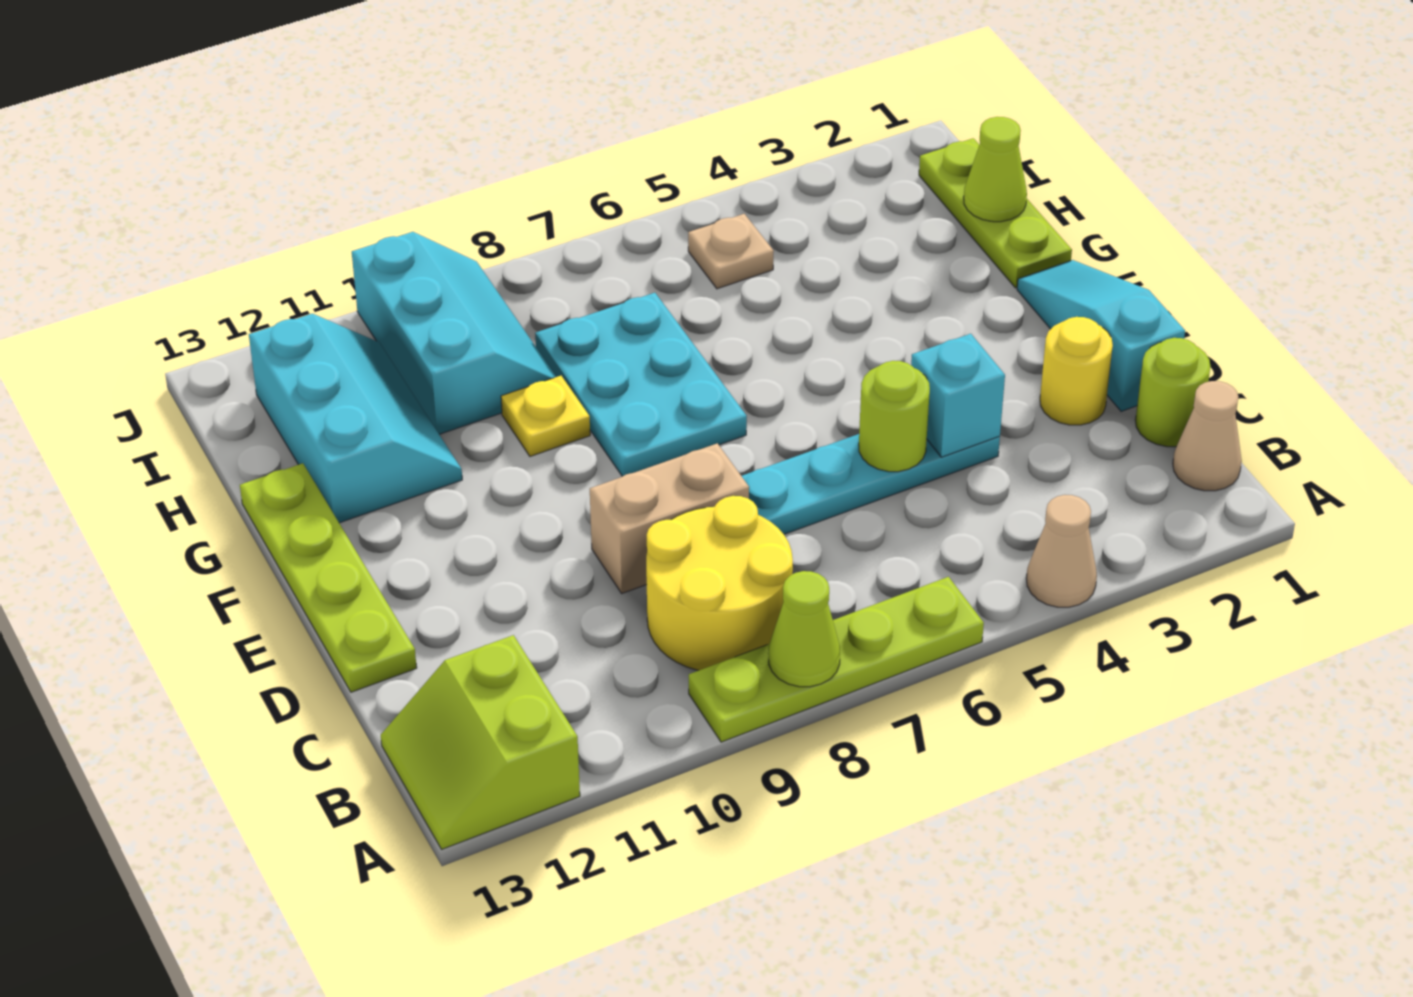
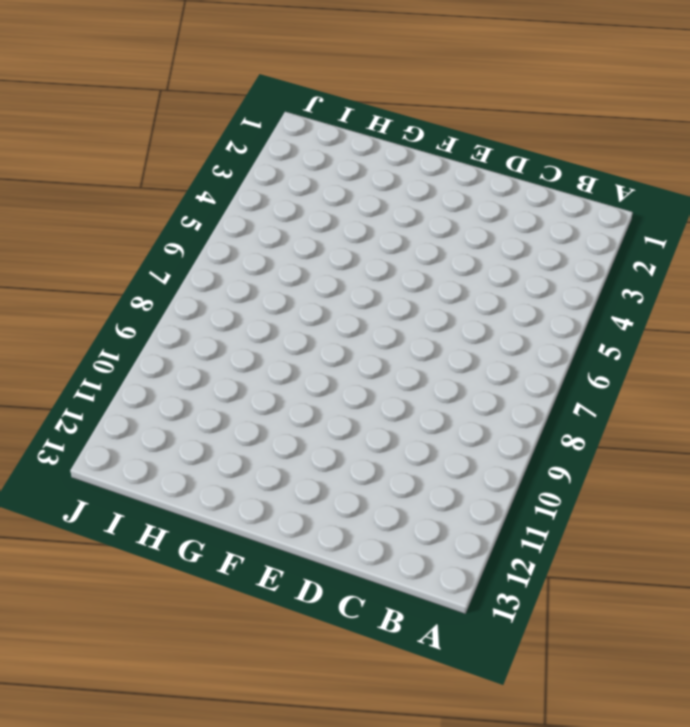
none -> tan cone A4 level 1
none -> lime plate A6:A9 level 1
none -> lime slope A12:B13 level 1 top 12

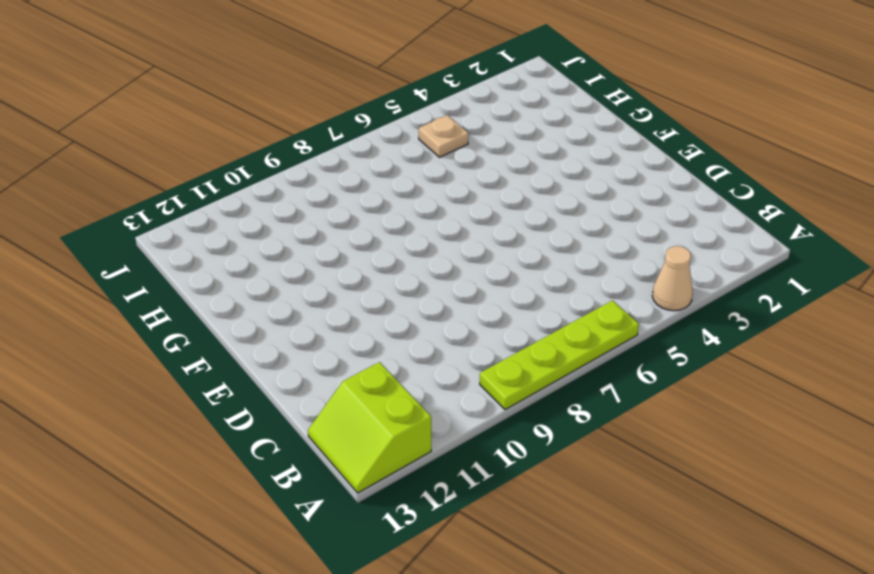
none -> tan cone B1 level 1
none -> yellow round brick B8:C9 level 1
none -> lime round brick C1 level 1

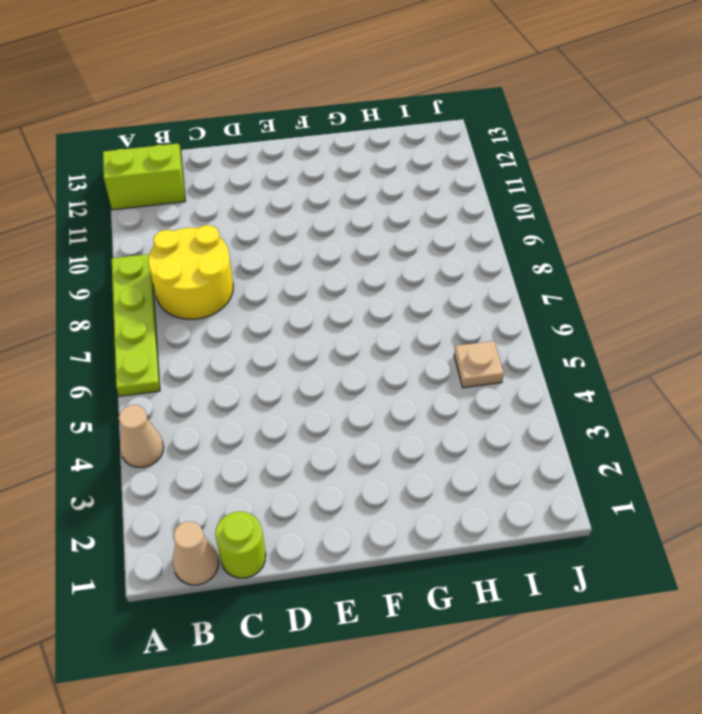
none -> cyan slope D1:F1 level 1 top D
none -> yellow round brick D2 level 1
none -> cyan plate D4:D7 level 1

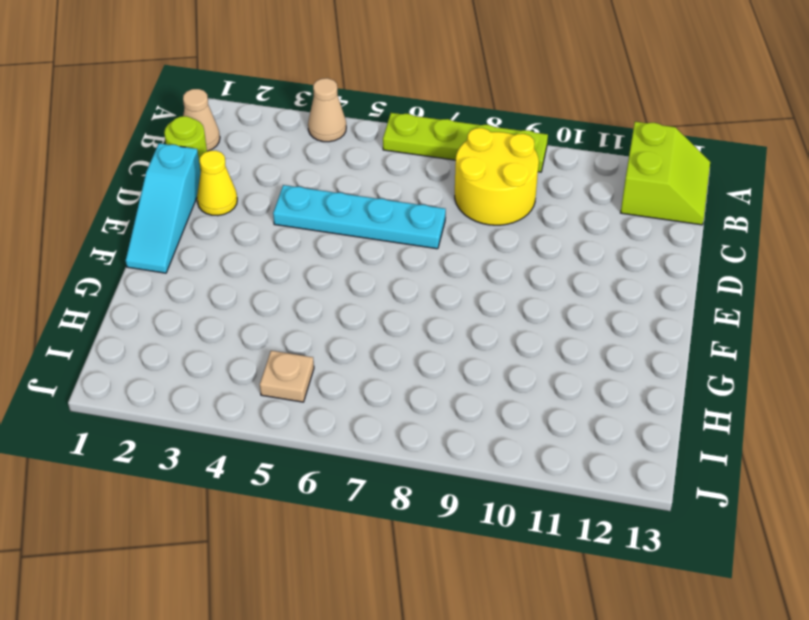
yellow cone D2 level 1 -> yellow round brick D2 level 1
none -> tan brick D8:D9 level 1
none -> lime plate D13:G13 level 1
none -> cyan plate F7:H8 level 1

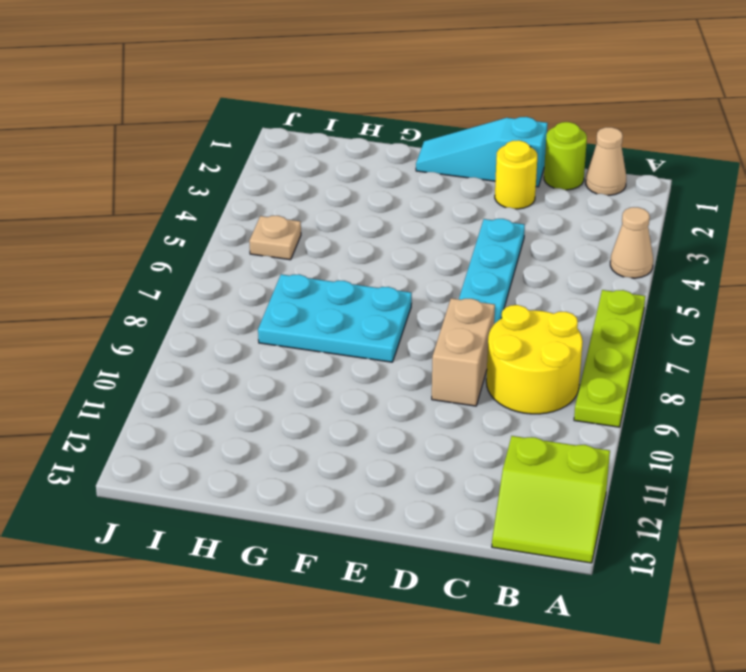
none -> lime plate D13:G13 level 1
none -> lime plate G1:I1 level 1
none -> yellow plate G9 level 1

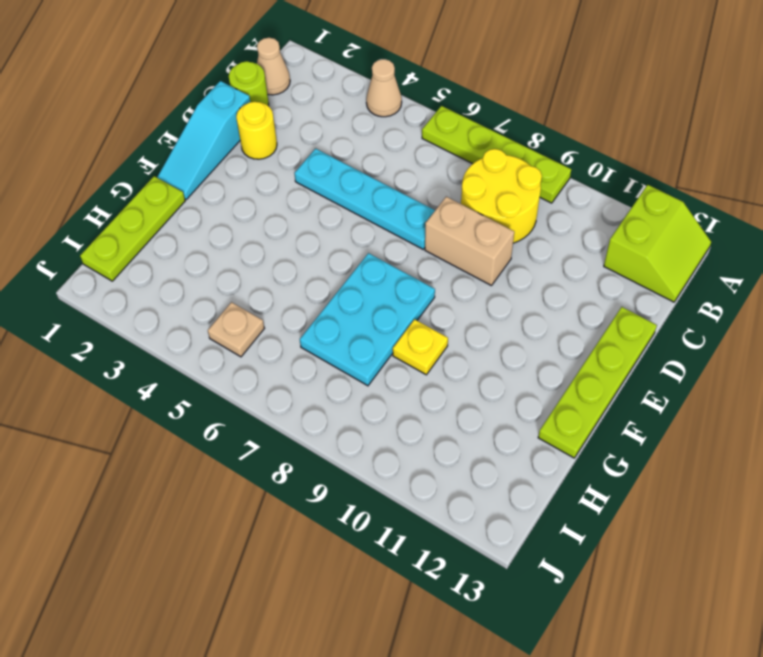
none -> cyan slope G11:I12 level 1 top 12
none -> cyan slope H9:J10 level 1 top 10
none -> lime cone A8 level 2

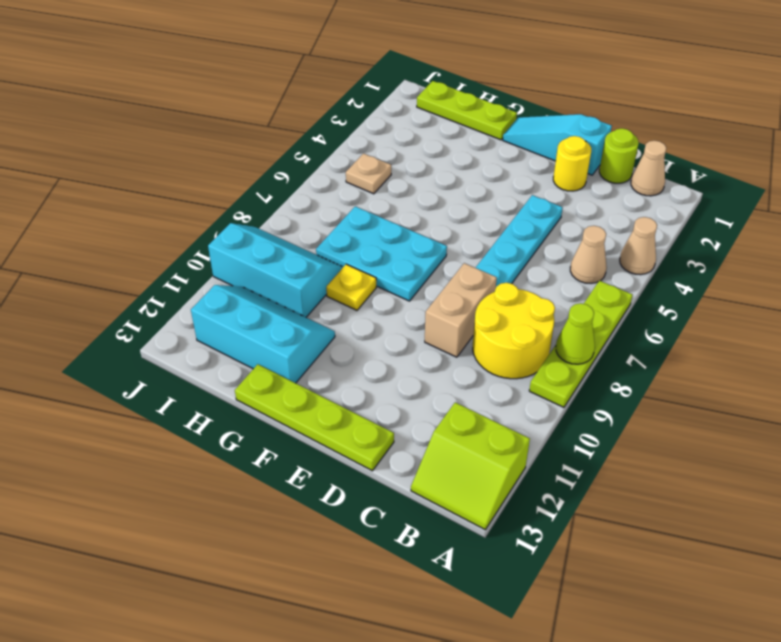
tan cone B5 level 1 -> none
none -> cyan brick D4 level 2
none -> lime round brick D5 level 2
none -> lime cone H1 level 2

